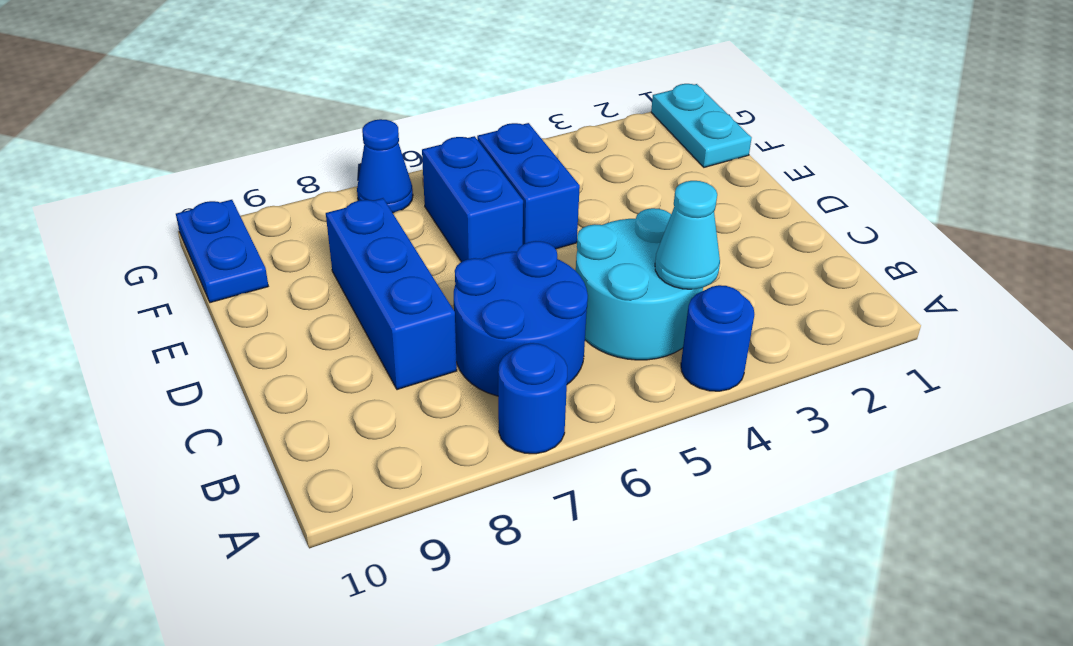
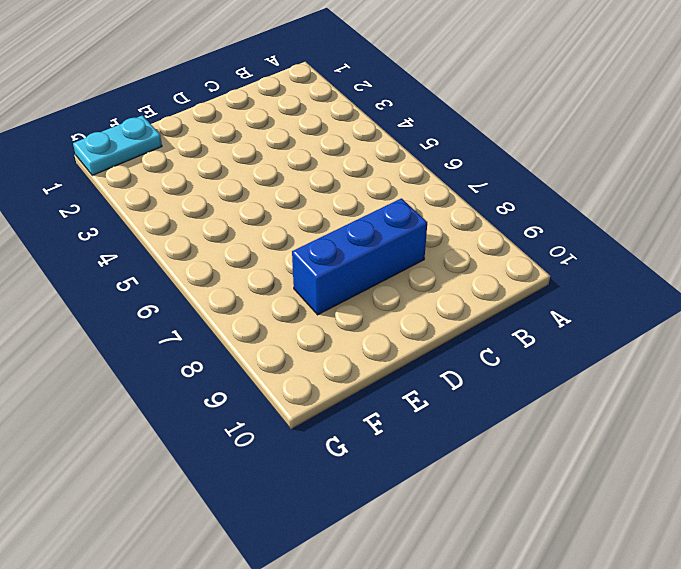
none -> blue round brick A4 level 1
none -> blue round brick A7 level 1

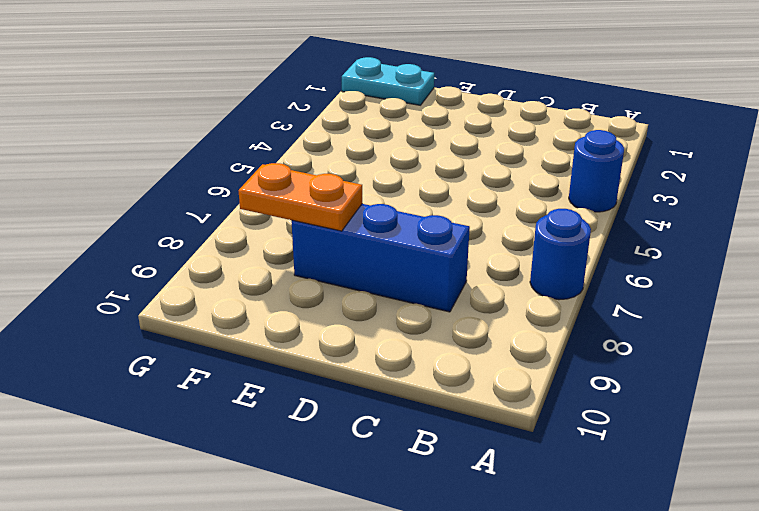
orange plate E8:F8 level 2 -> none
none -> cyan round brick B4:C5 level 1
none -> blue round brick B6:C7 level 1

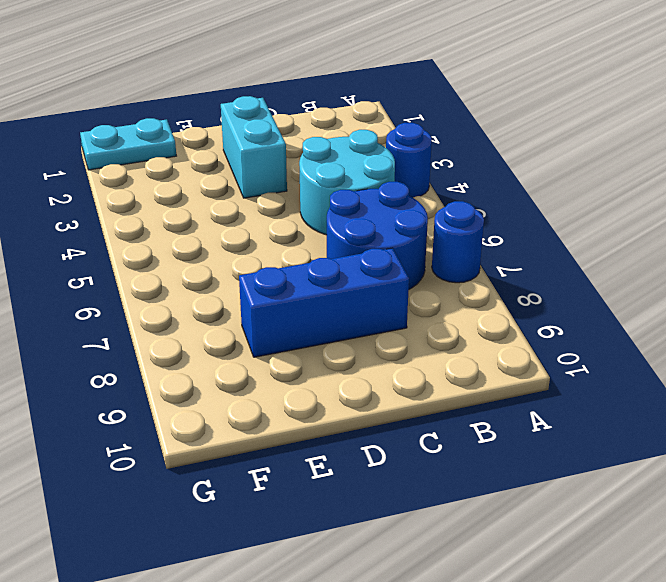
cyan brick D2:D3 level 1 -> none
none -> blue brick E5:F5 level 1
none -> blue brick E6:F6 level 1

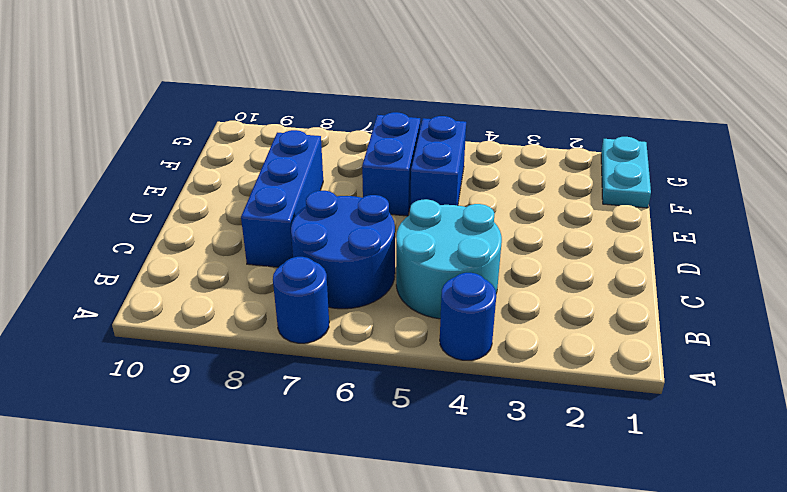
none -> blue plate F10:G10 level 1
none -> blue cone G7 level 1

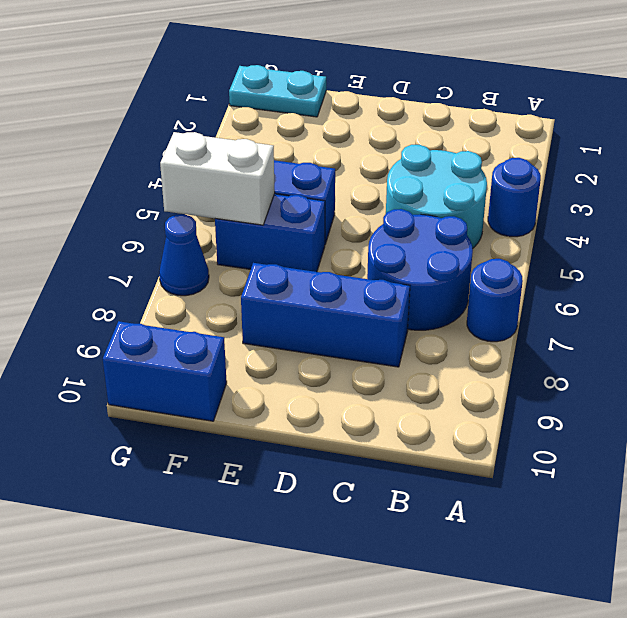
white brick F6:G6 level 2 -> none
blue brick F10:G10 level 1 -> blue plate F10:G10 level 1
none -> cyan cone B4 level 2

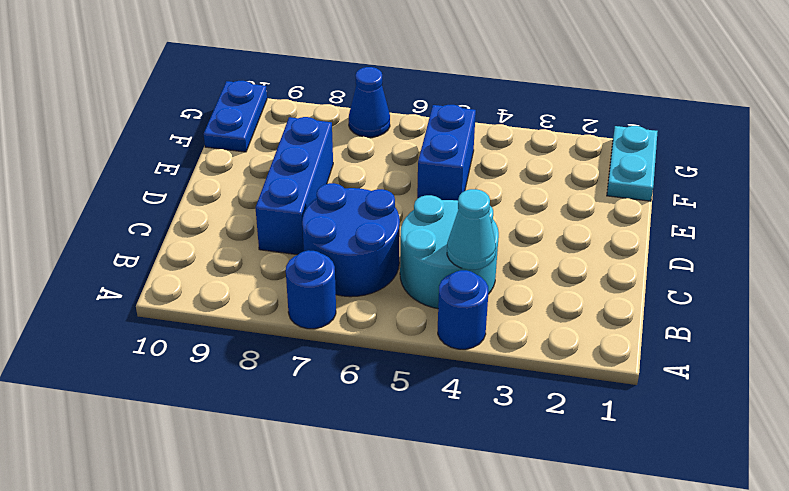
none -> blue brick E6:F6 level 1

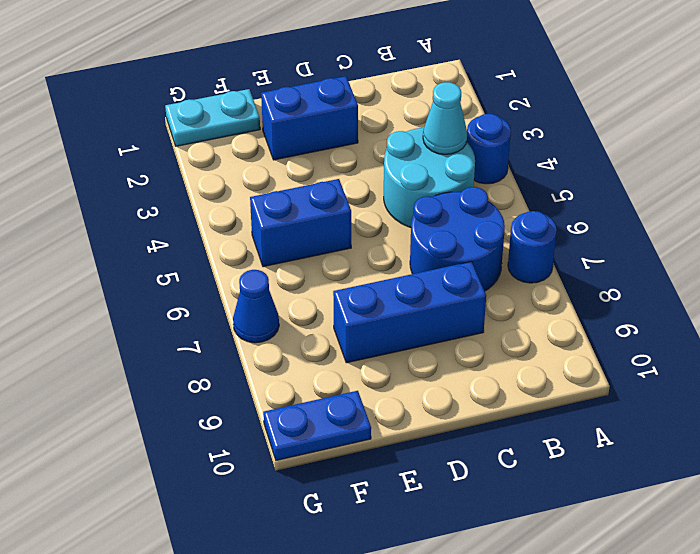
blue brick D2:E2 level 1 -> blue brick E6:F6 level 1

